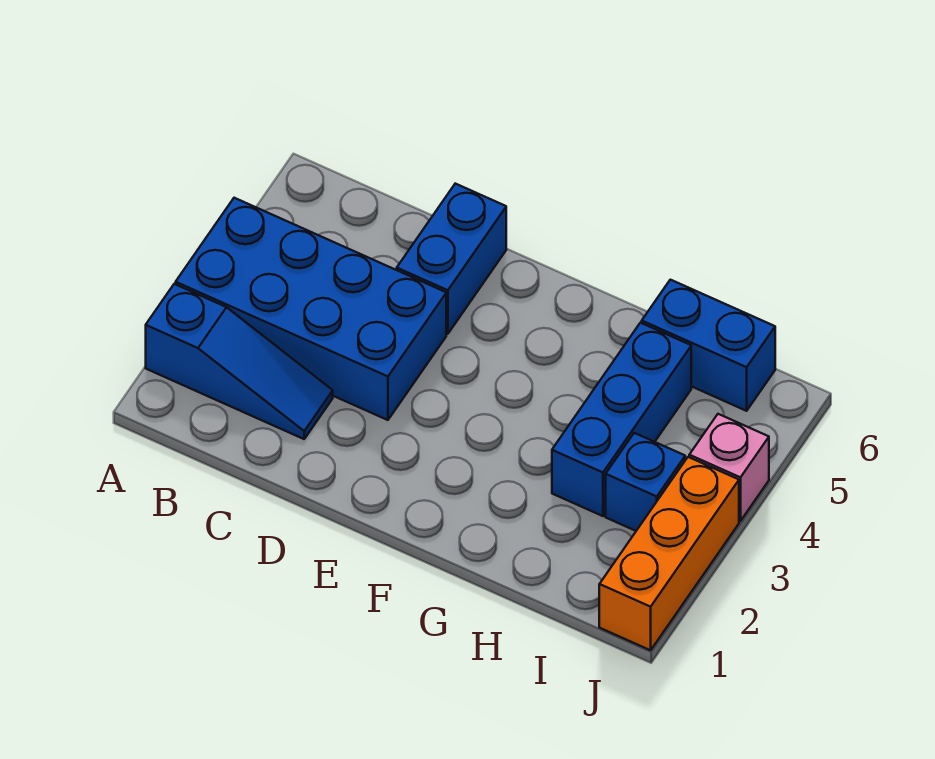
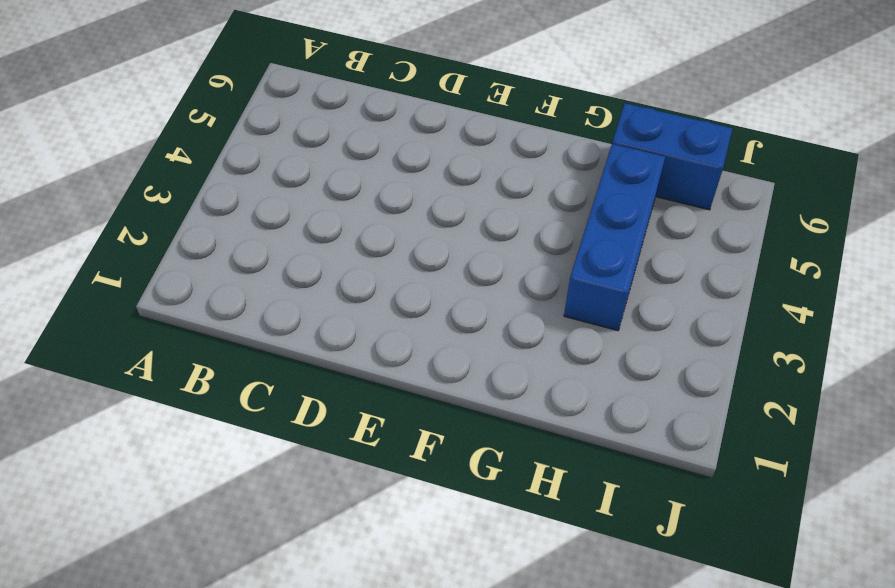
none -> blue slope A2:C2 level 1 top A
none -> blue brick A3:D4 level 1

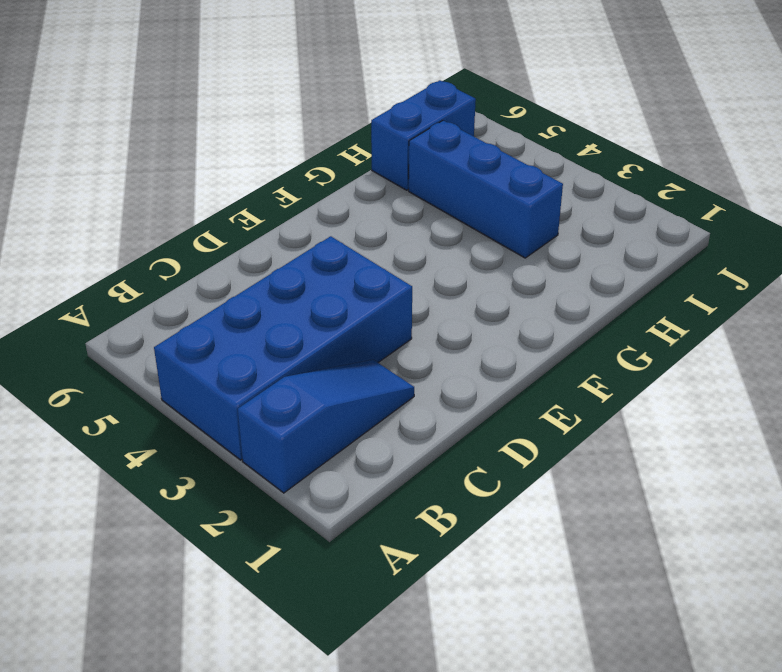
none -> blue brick D5:D6 level 1
none -> blue brick I3 level 1

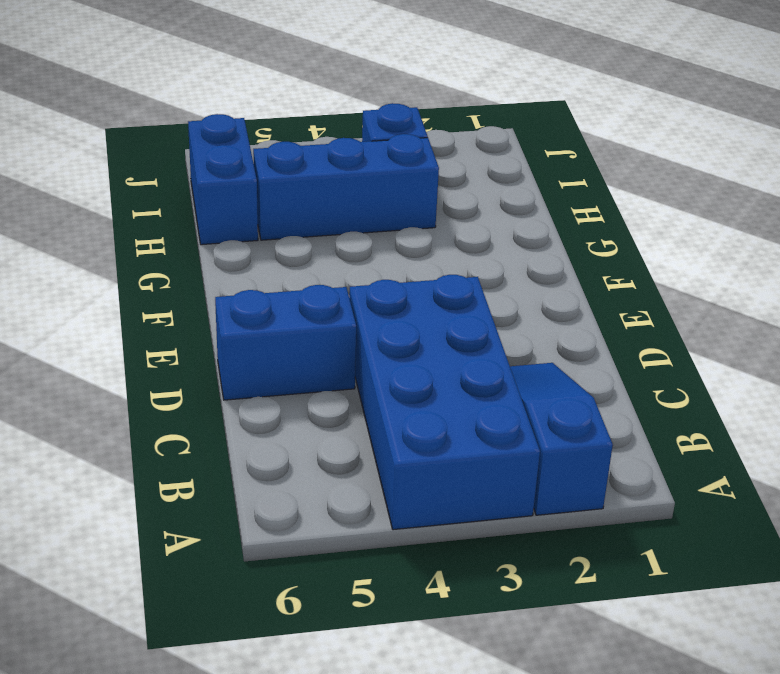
none -> orange brick J1:J3 level 1
none -> pink brick J4 level 1

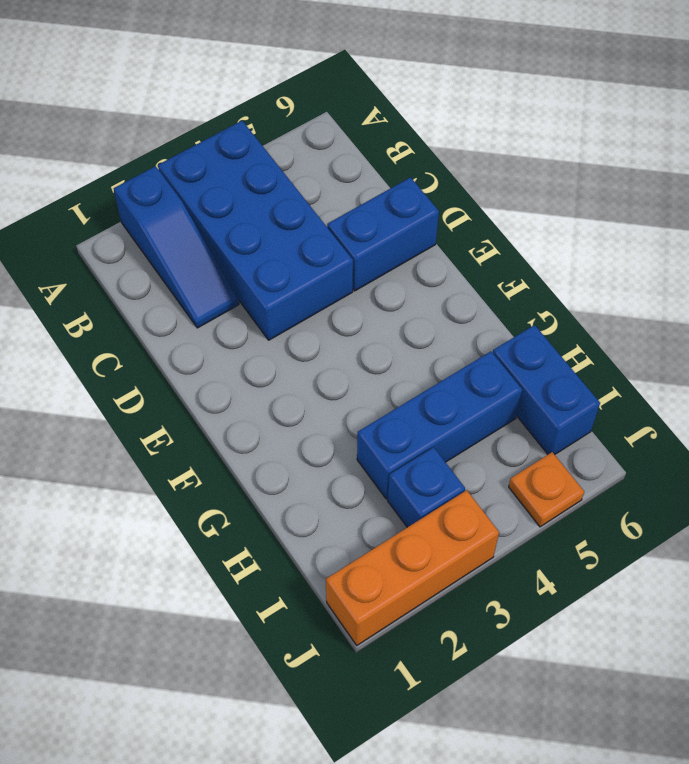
orange plate J5 level 1 -> none
none -> pink brick J4 level 1

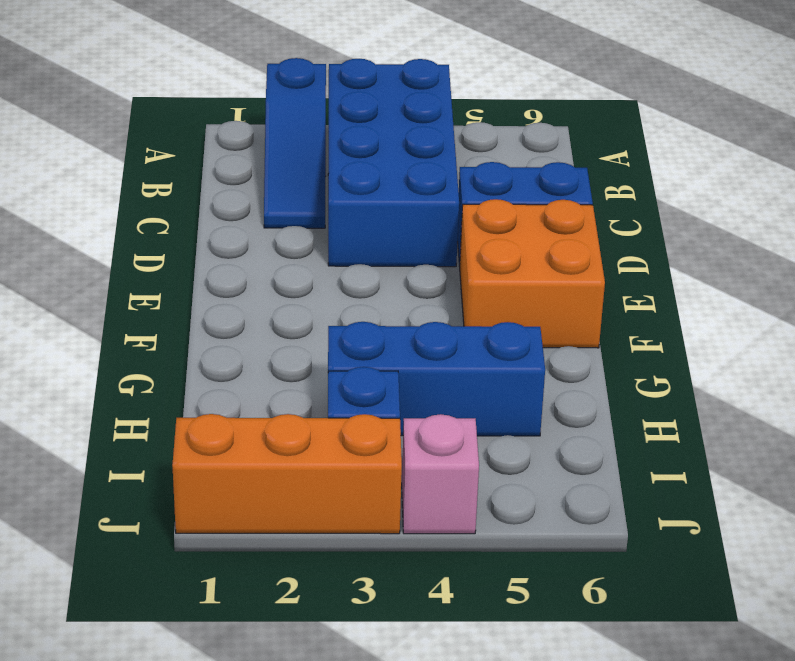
orange brick E5:F6 level 1 -> none
none -> blue brick H6:I6 level 1

